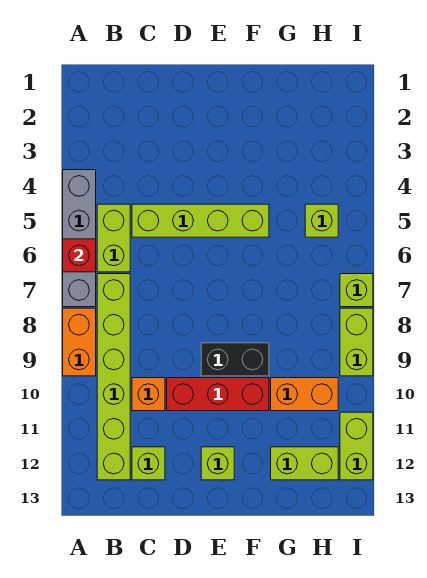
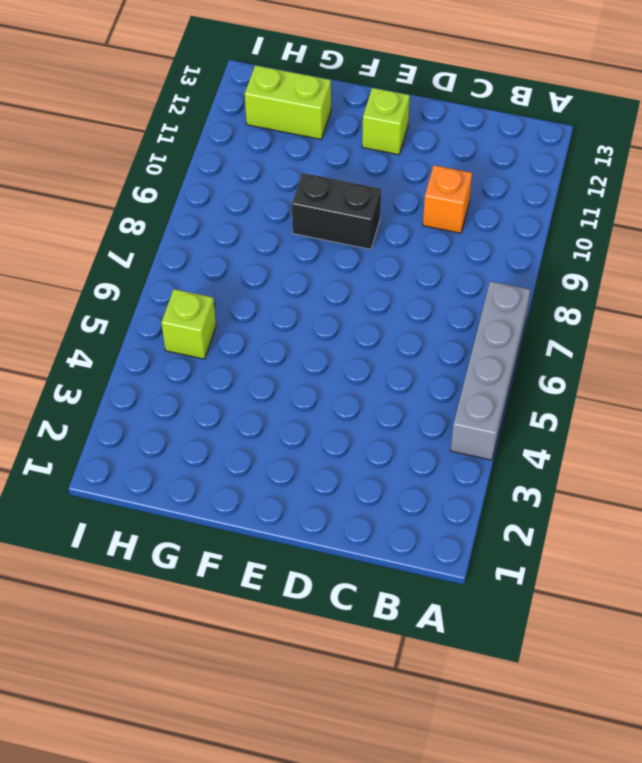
none -> orange brick A8:A9 level 1
none -> lime brick B5:B6 level 1
none -> lime brick B7:B12 level 1

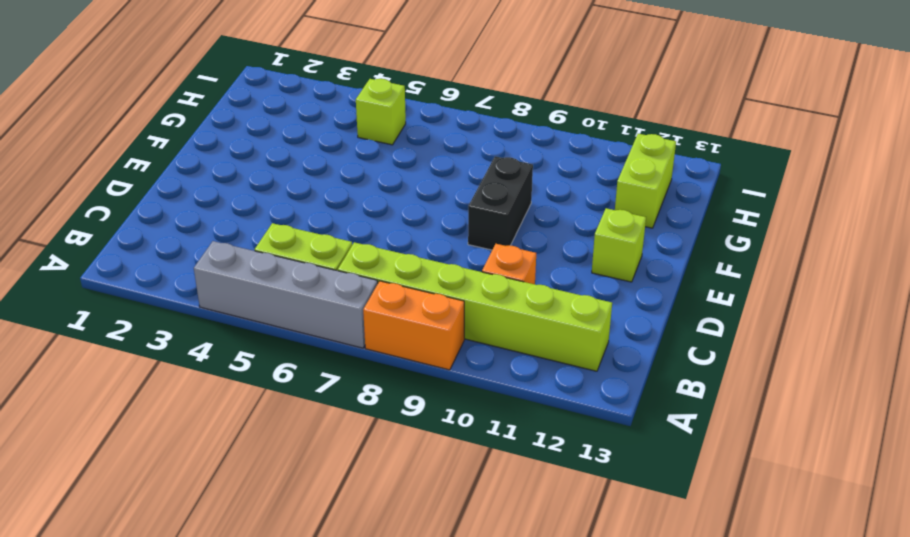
none -> lime brick C5:F5 level 1
none -> lime brick C12 level 1
none -> red brick D10:F10 level 1

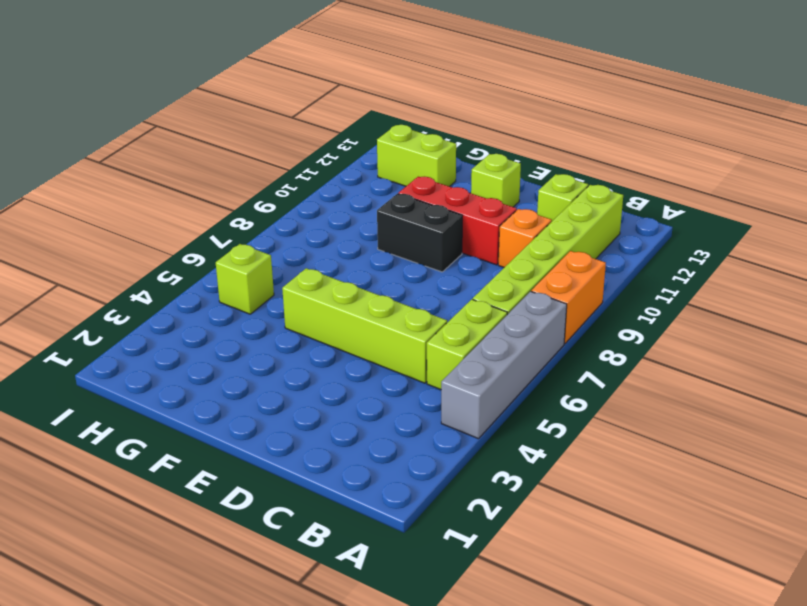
none -> orange brick G10:H10 level 1
none -> lime brick I7 level 1
none -> lime brick I8:I9 level 1

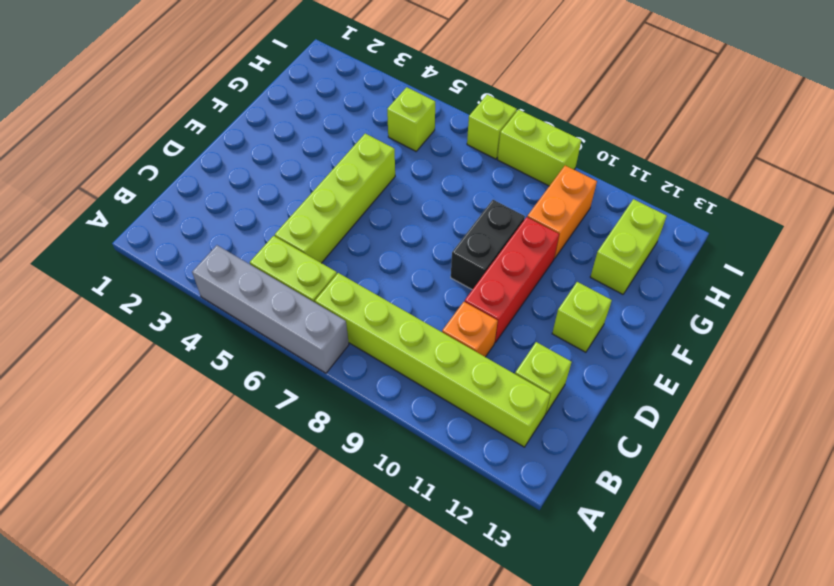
none -> orange brick A8:A9 level 1
none -> lime brick I11:I12 level 1
none -> red brick A6 level 2

